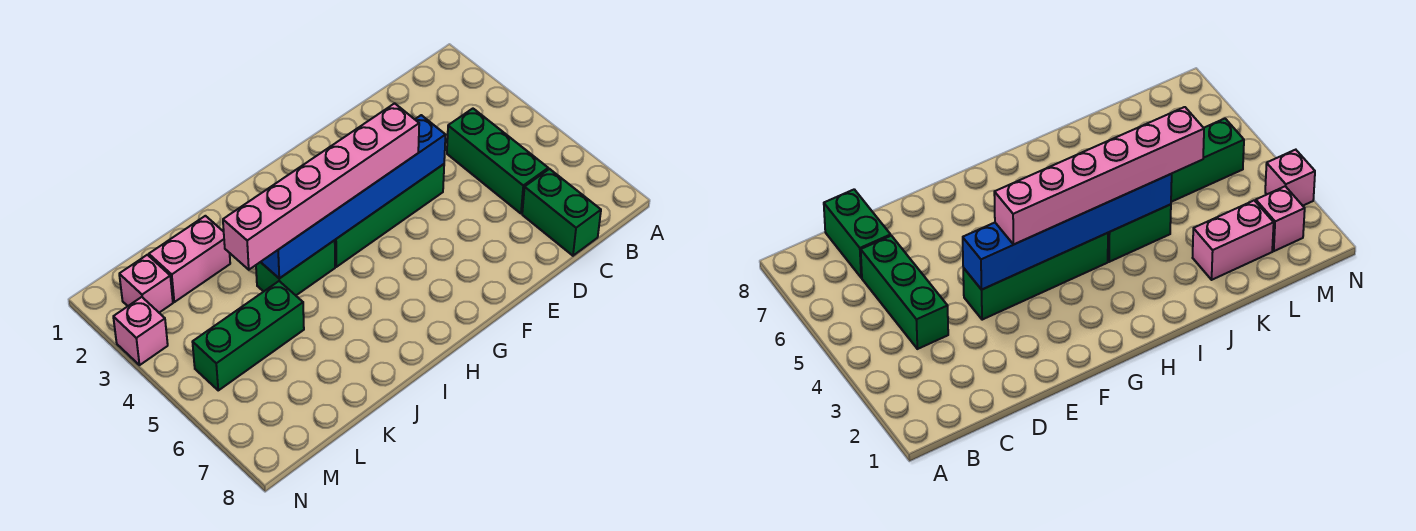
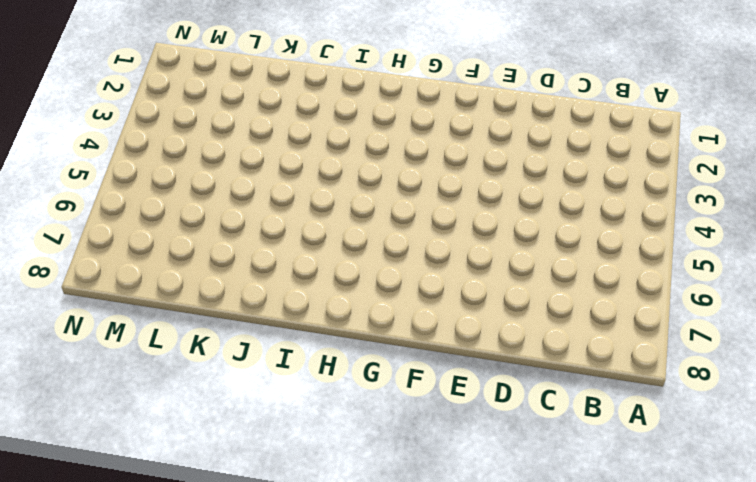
none -> green brick C4:C6 level 1
none -> green brick C7:C8 level 1

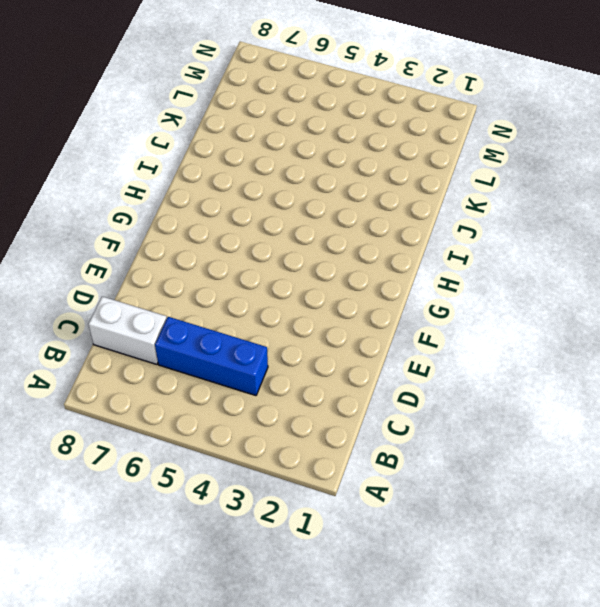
blue brick C4:C6 level 1 -> green brick C4:C6 level 1
white brick C7:C8 level 1 -> green brick C7:C8 level 1
none -> green brick E4:H4 level 1
none -> green brick I4:J4 level 1

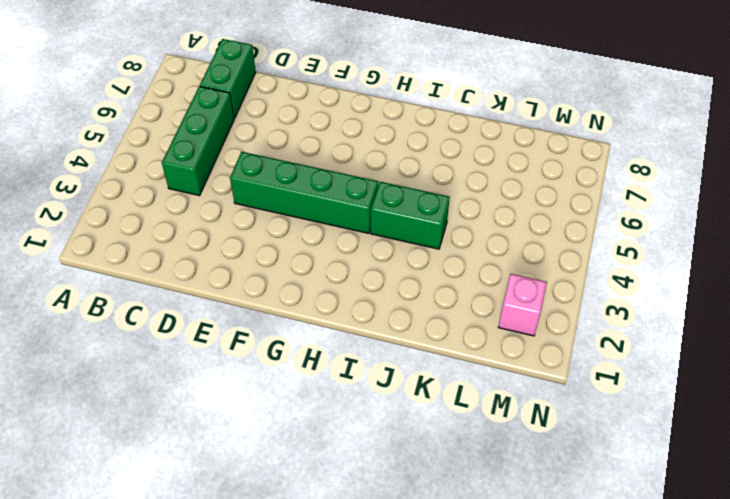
none -> pink brick K2:L2 level 1
none -> green brick K5:M5 level 1

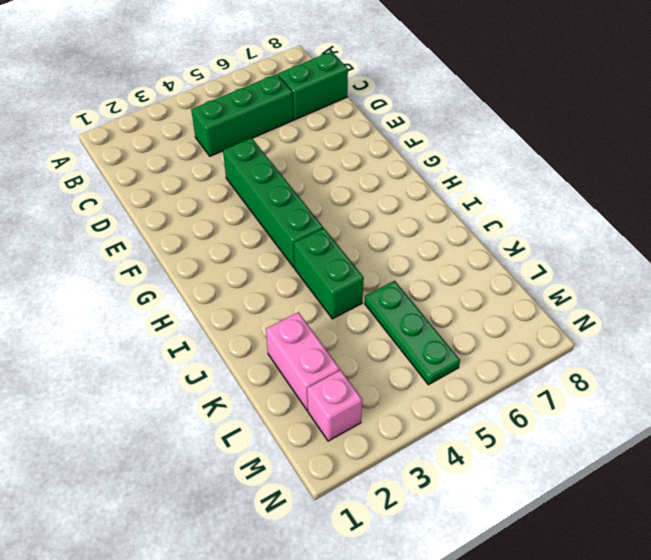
green plate K5:M5 level 1 -> green brick K5:M5 level 1
none -> pink brick N3 level 1
none -> blue brick E4:J4 level 2

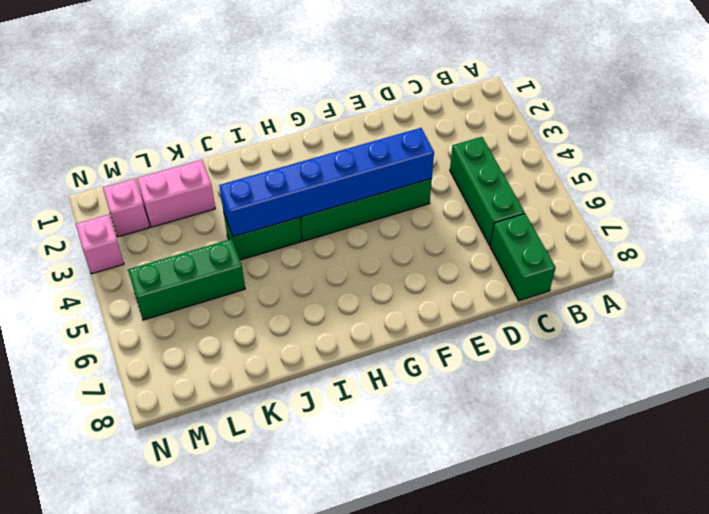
none -> pink brick F4:K4 level 3

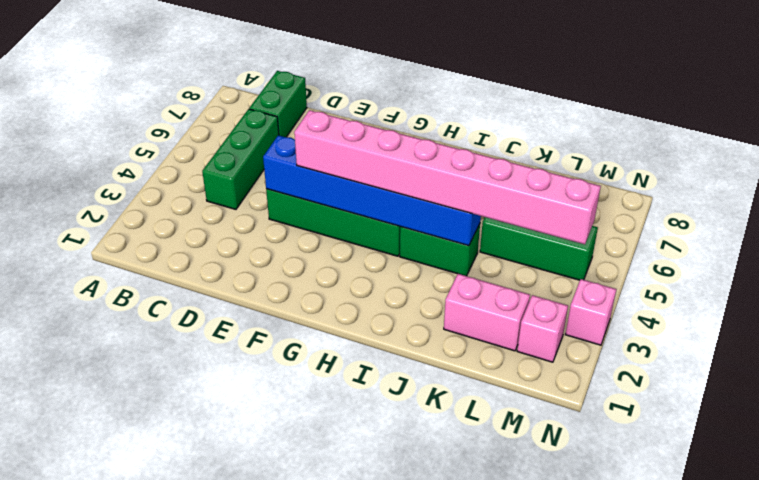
pink brick F4:M4 level 3 -> pink brick F4:K4 level 3

